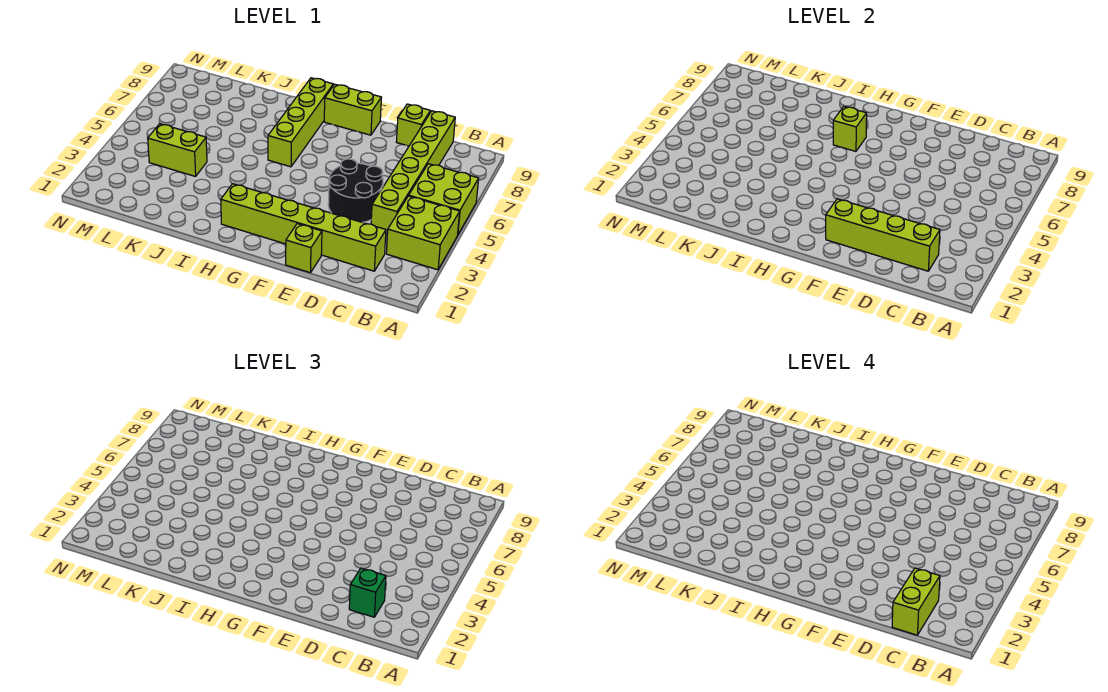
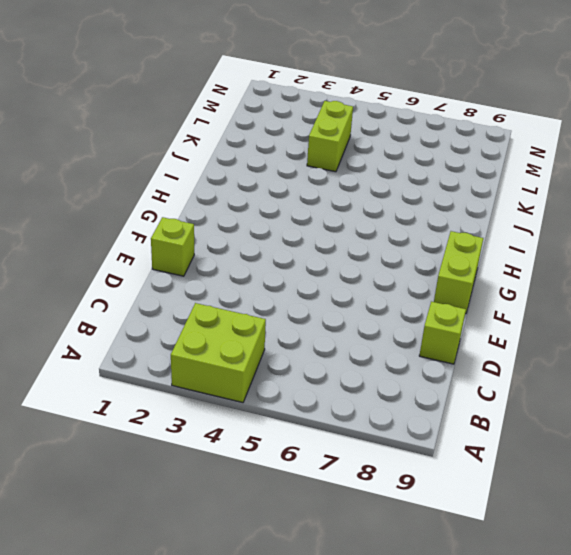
none -> lime brick A5:B6 level 1
none -> lime brick C2:H2 level 1
none -> lime brick C4:C9 level 1

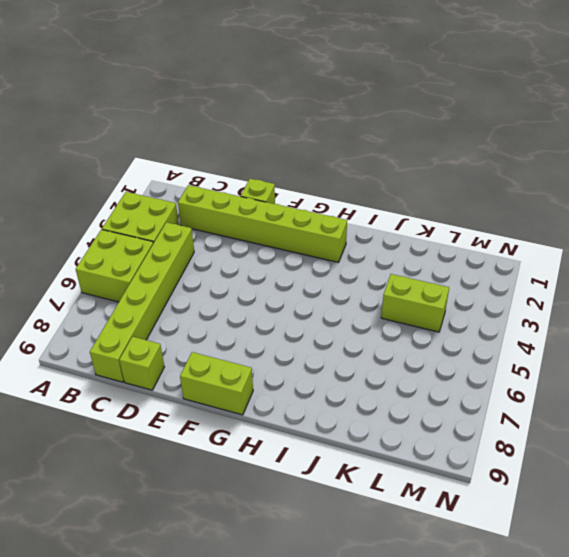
none -> black round brick D4:E5 level 1
none -> lime brick H6:H9 level 1
none -> lime brick C2:F2 level 2

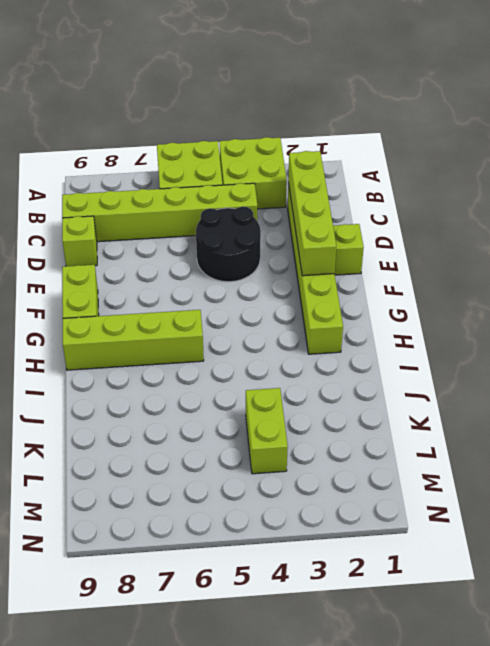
none -> lime brick H7 level 2
none -> green brick C2 level 3
none -> lime brick C1:C2 level 4

